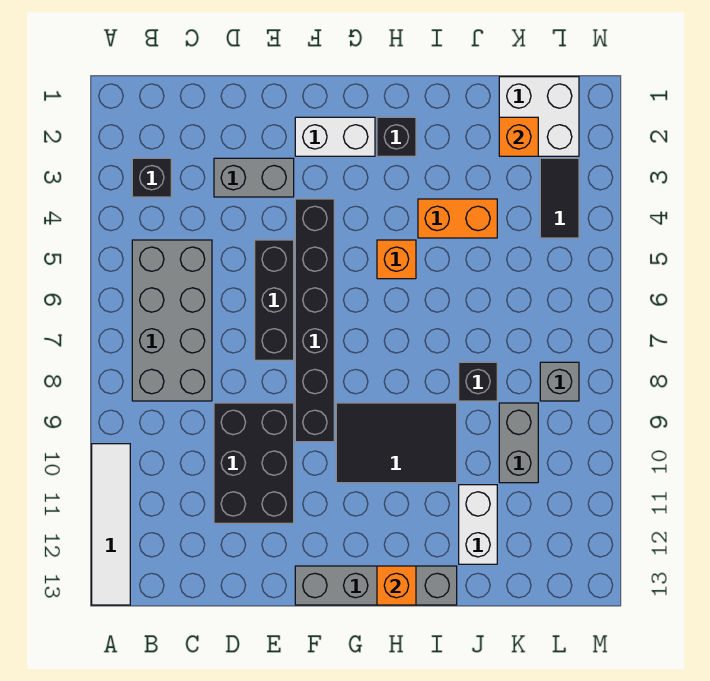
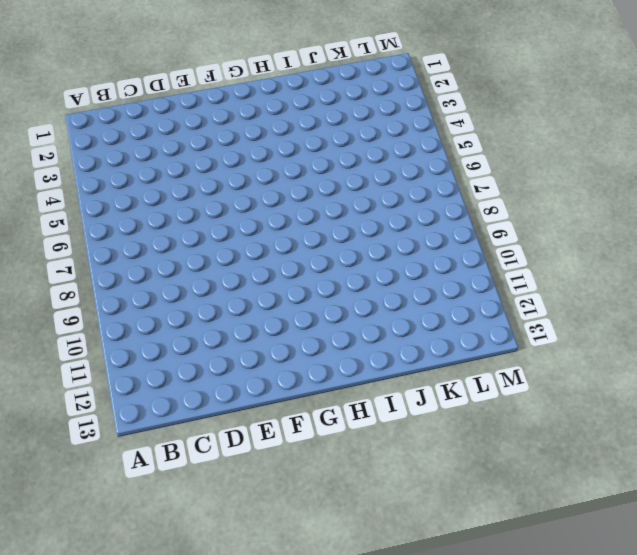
none -> white tile A10:A13 level 1
none -> black brick B3 level 1
none -> grey brick B5:C8 level 1

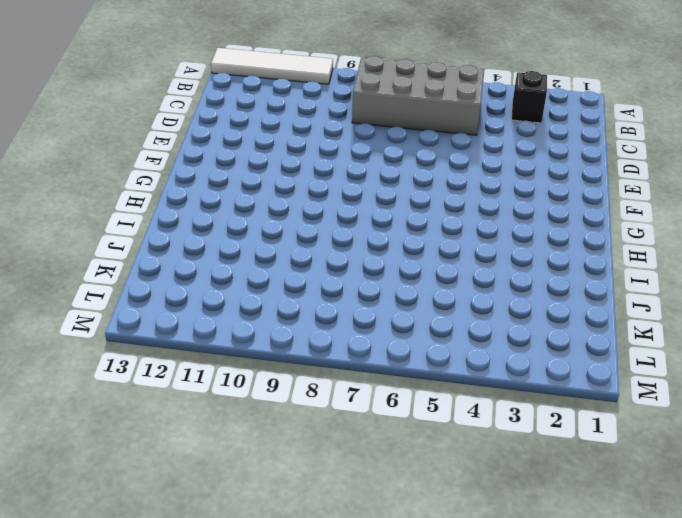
none -> grey brick D3:E3 level 1
none -> black brick D9:E11 level 1
none -> black brick E5:E7 level 1

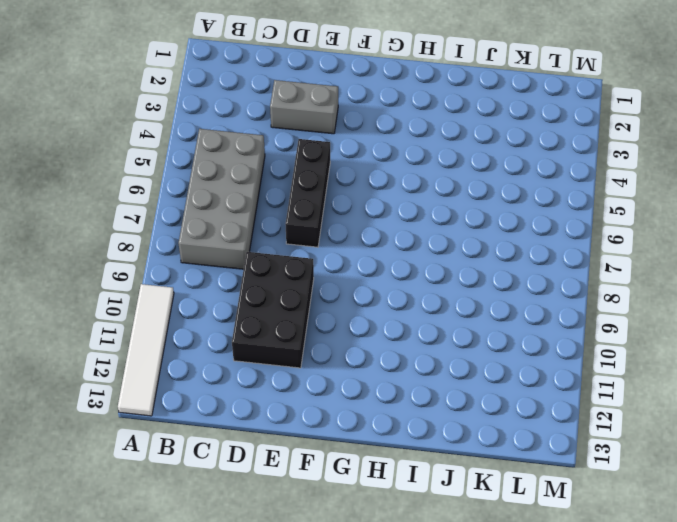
none -> black brick B3 level 1
none -> white brick F2:G2 level 1
none -> black brick F4:F9 level 1

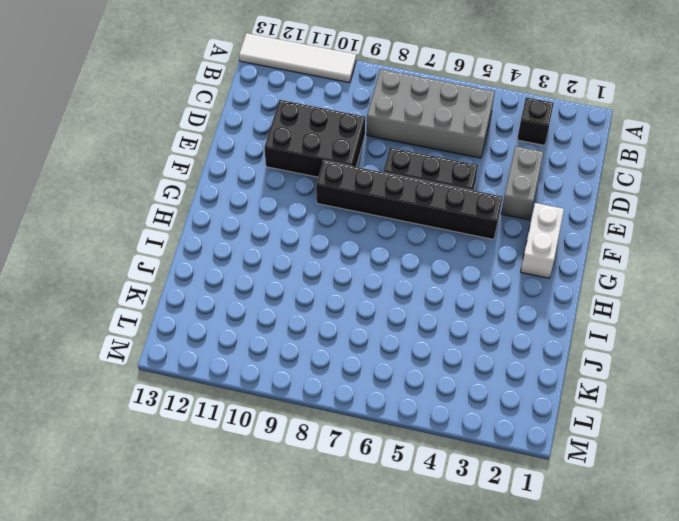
none -> grey brick F13:I13 level 1
none -> black tile G9:I10 level 1
none -> black brick H2 level 1

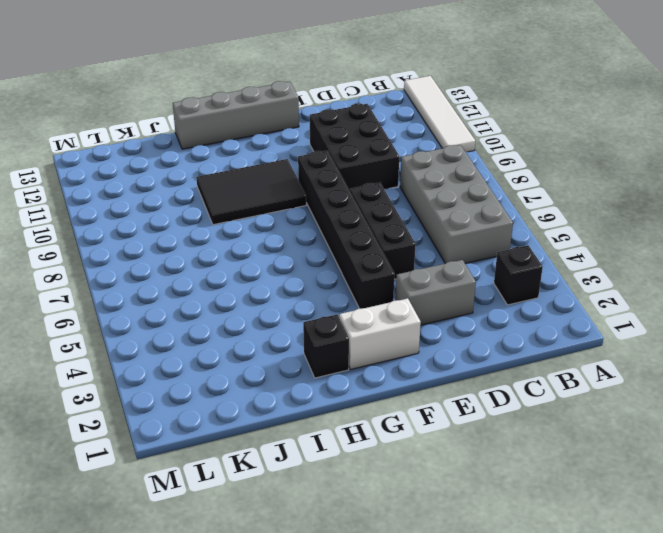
none -> orange brick H5 level 1
none -> orange brick I4:J4 level 1
none -> black brick J8 level 1

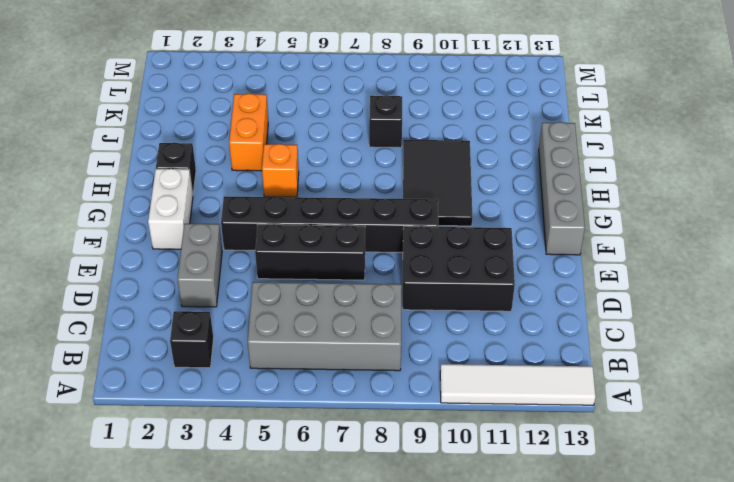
none -> white brick J11:J12 level 1
none -> white brick K1:L2 level 1
none -> grey brick K9:K10 level 1

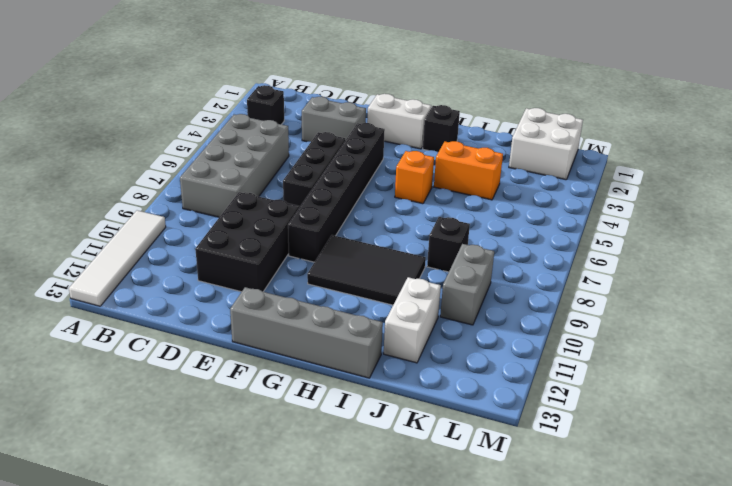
none -> black tile L3:L4 level 1
none -> grey brick L8 level 1
none -> orange brick H13 level 2

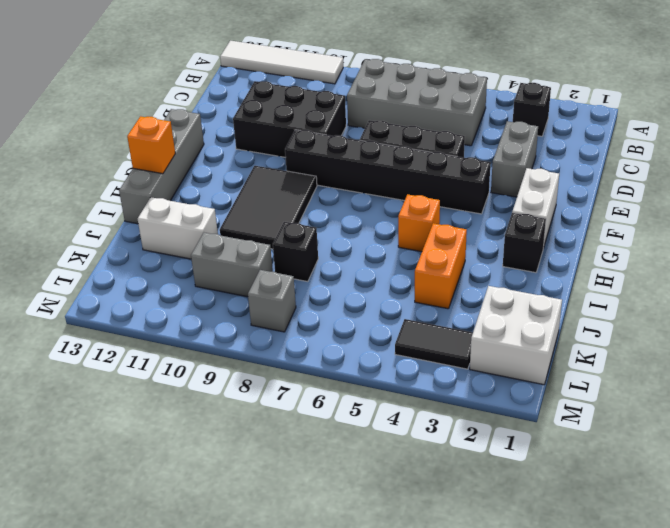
none -> orange brick K2 level 2

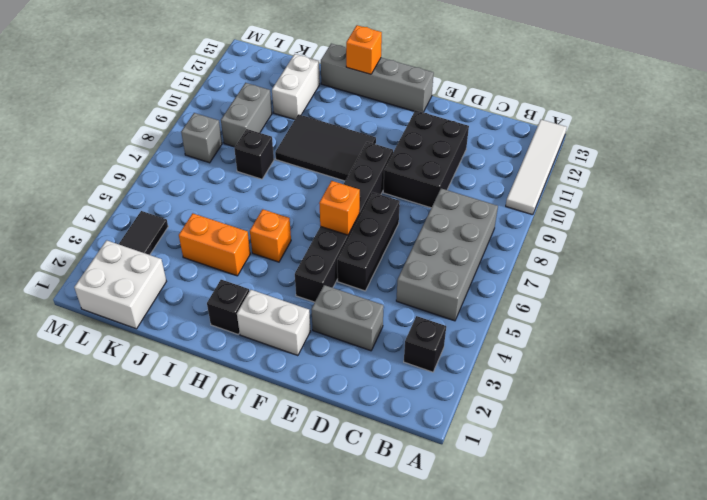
orange brick F6 level 2 -> orange brick K2 level 2

